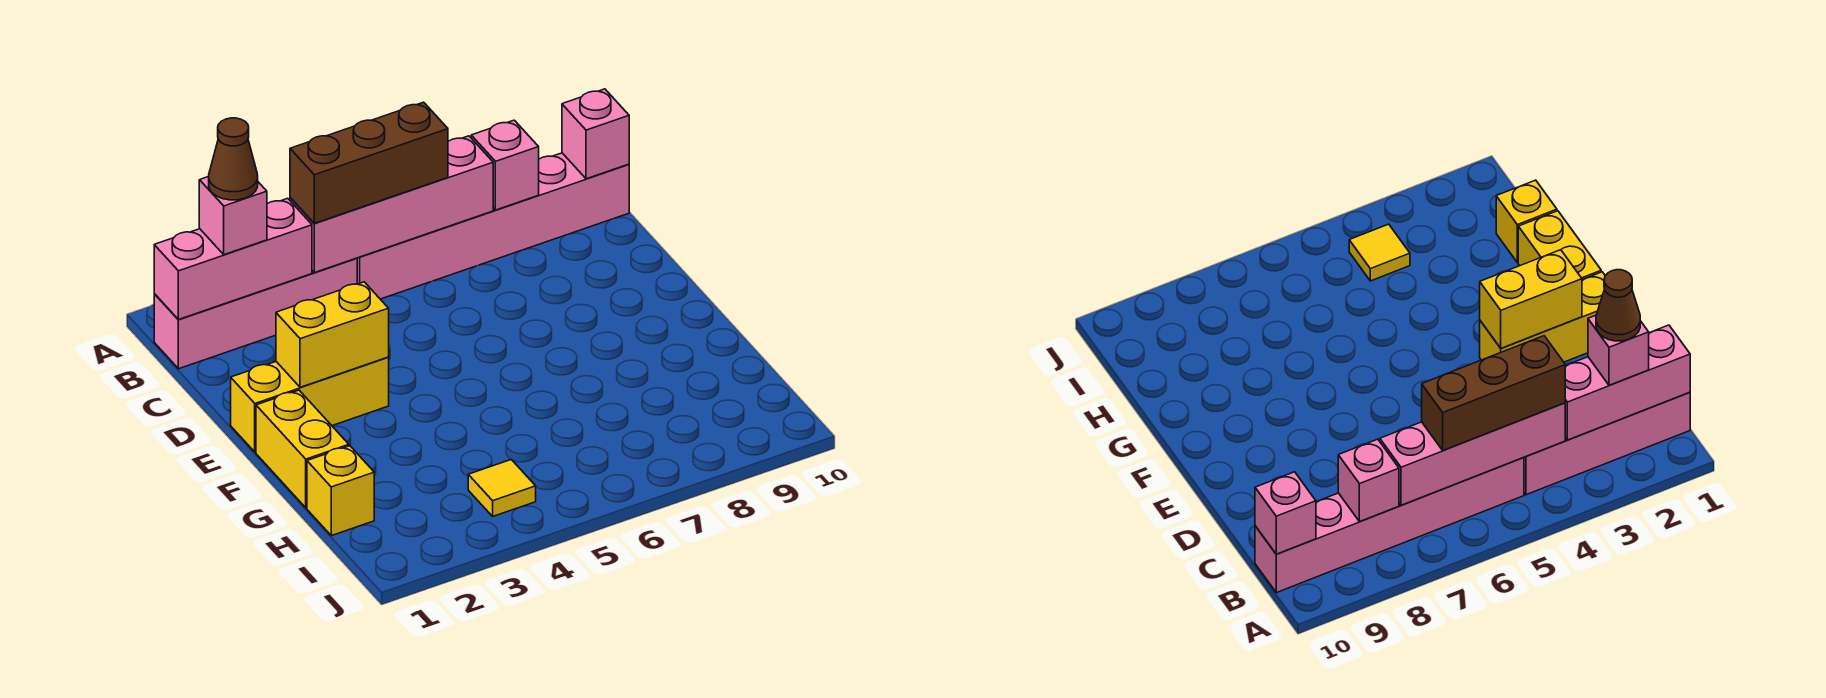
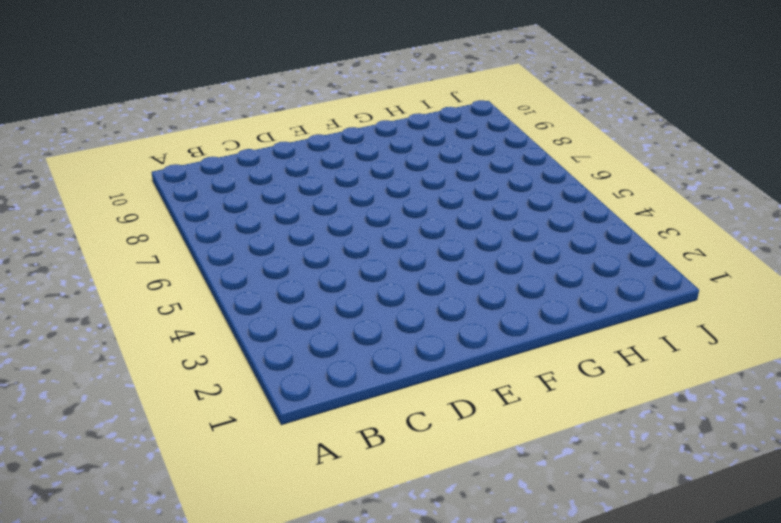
none -> pink brick B1:B4 level 1
none -> pink brick B5:B10 level 1
none -> yellow brick E1:E3 level 1

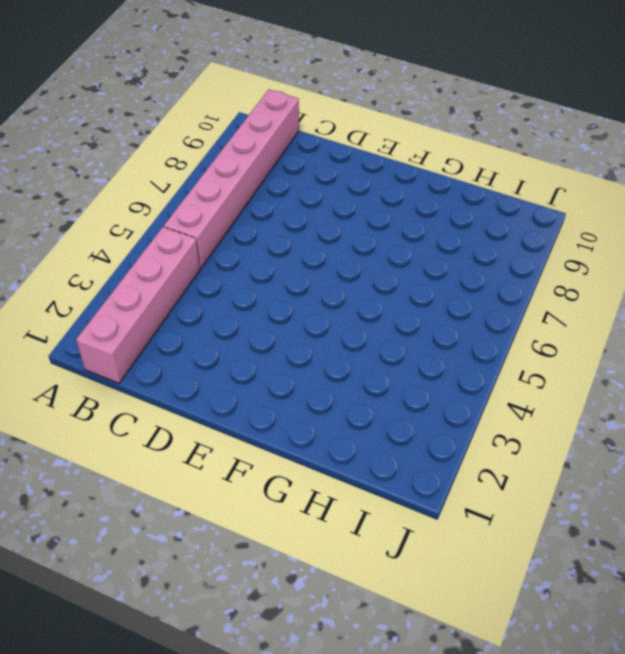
none -> yellow brick E1:E3 level 1
none -> yellow brick F1:G1 level 1
none -> yellow brick H1 level 1

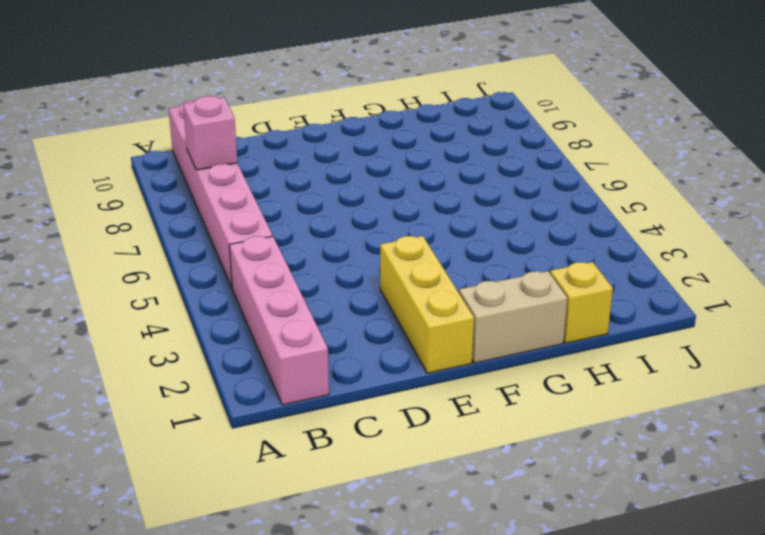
tan brick F1:G1 level 1 -> yellow brick F1:G1 level 1
none -> yellow tile I4 level 1
none -> pink brick B1:B3 level 2
none -> pink brick B4:B7 level 2

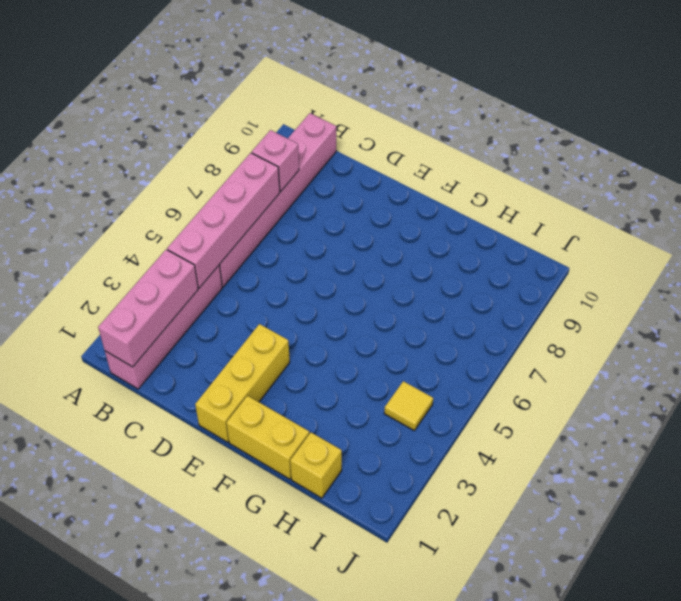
none -> pink brick B10 level 2
none -> yellow brick E2:E3 level 2
none -> pink brick B2 level 3

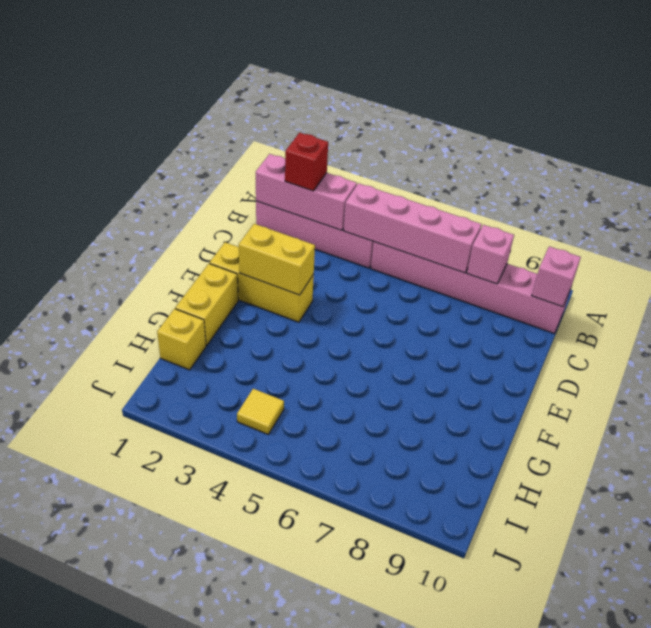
red brick B2 level 3 -> pink brick B2 level 3
none -> brown brick B4:B6 level 3
none -> brown cone B2 level 4

